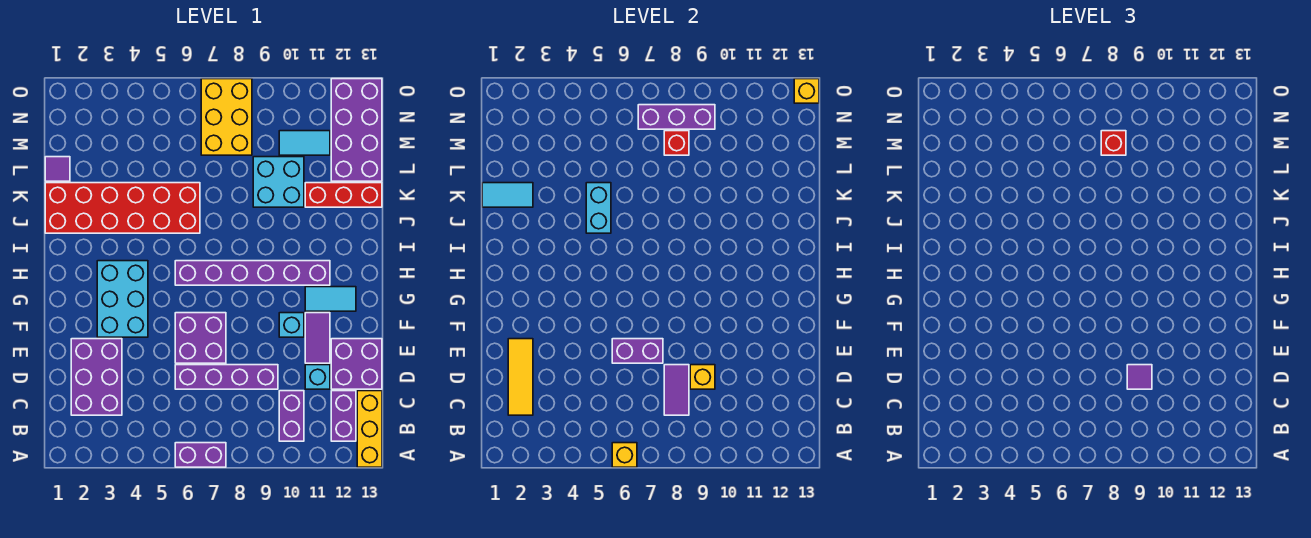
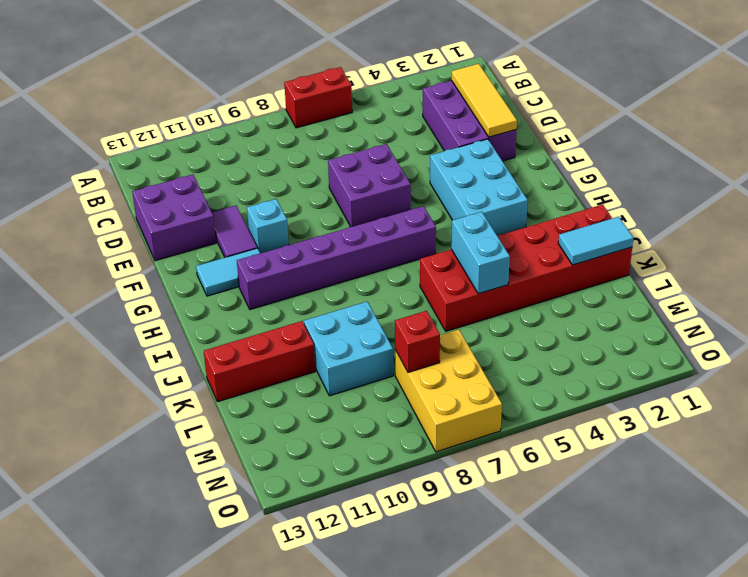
red brick A6:A7 level 1 -> purple brick A6:A7 level 1
none -> yellow brick A13:C13 level 1
none -> purple brick B10:C10 level 1
none -> purple brick B12:C12 level 1
none -> purple brick D6:D9 level 1

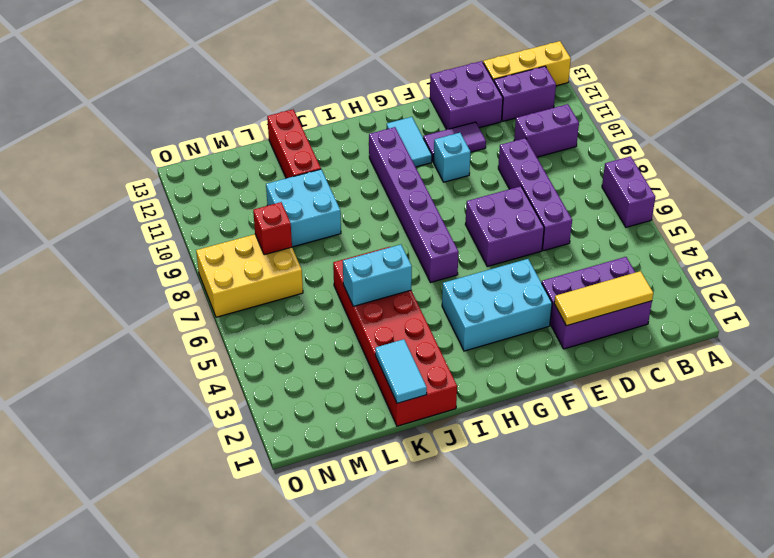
none -> cyan brick D11 level 1
none -> purple tile L1 level 1
none -> purple brick L12:O13 level 1
none -> cyan tile M10:M11 level 1

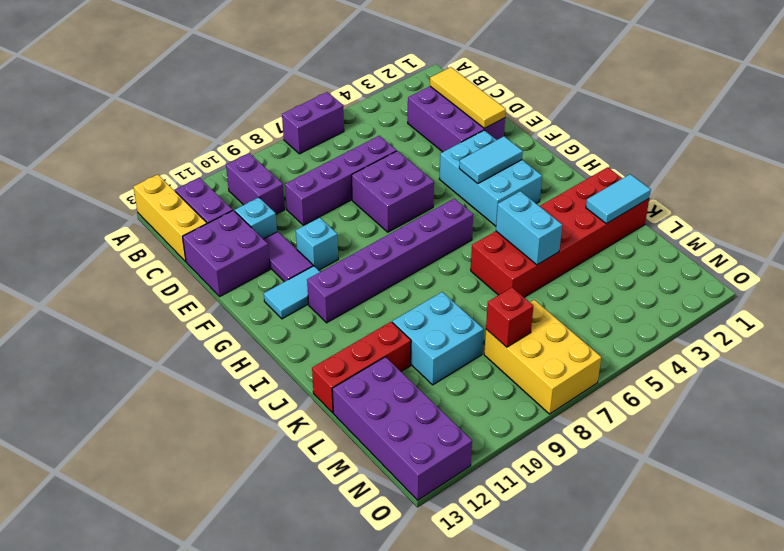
cyan tile G3:G4 level 2 -> cyan tile M10:M11 level 1
none -> purple tile L1 level 1
none -> yellow brick A6 level 2
none -> purple tile C8:D8 level 2
none -> yellow brick D9 level 2

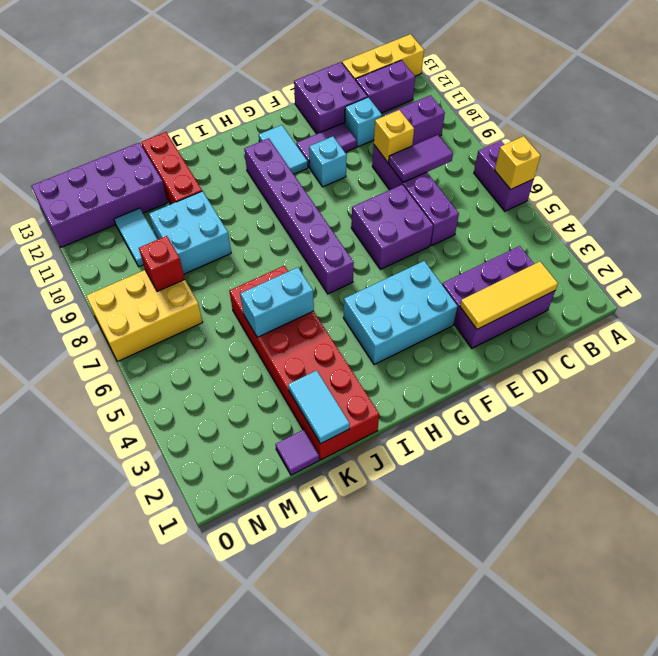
none -> purple brick E6:E7 level 2
none -> purple brick N7:N9 level 2
none -> yellow brick O13 level 2
none -> purple tile D9 level 3

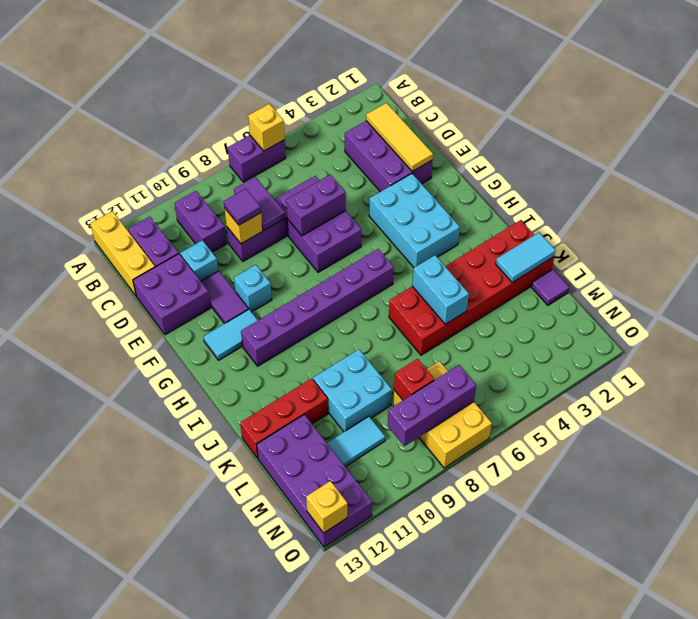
none -> red brick M8 level 3

